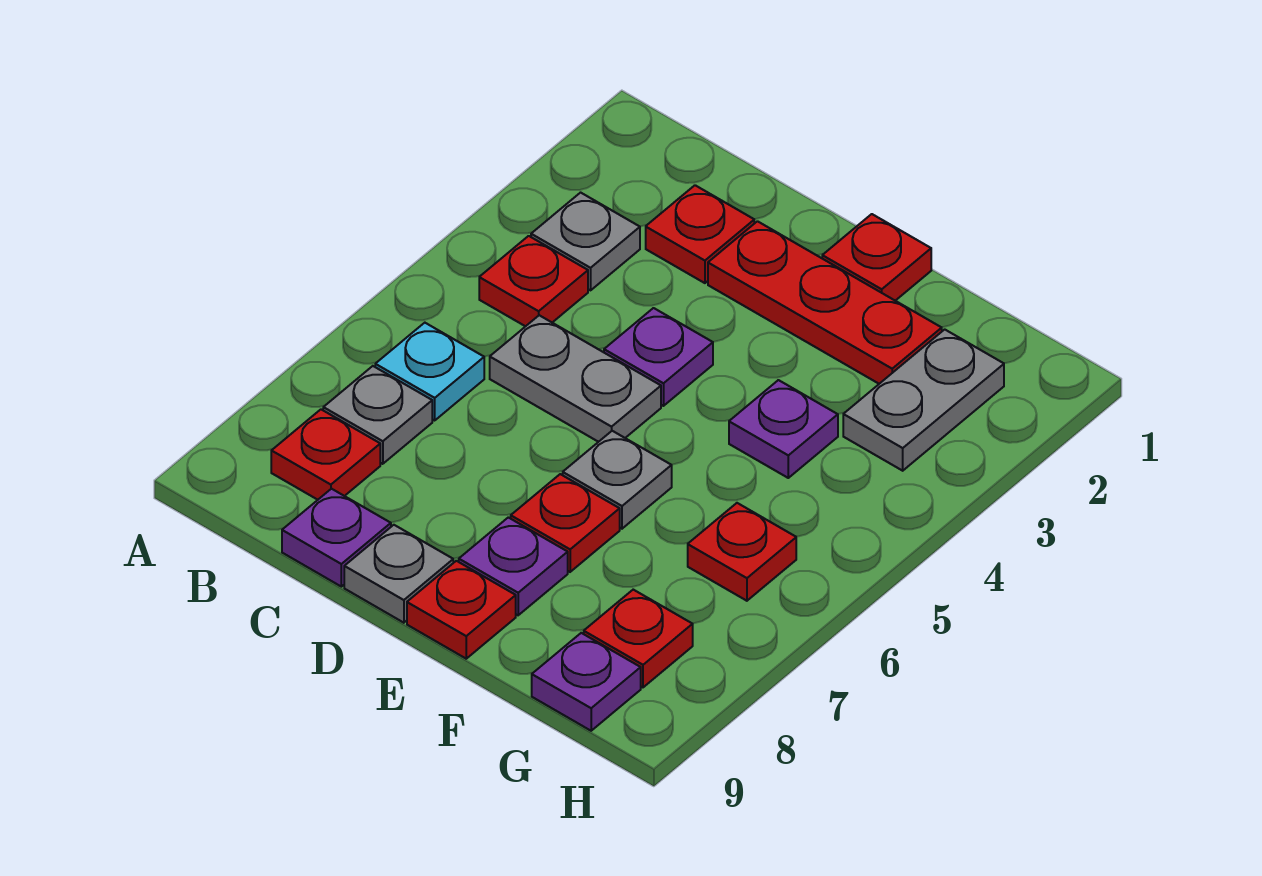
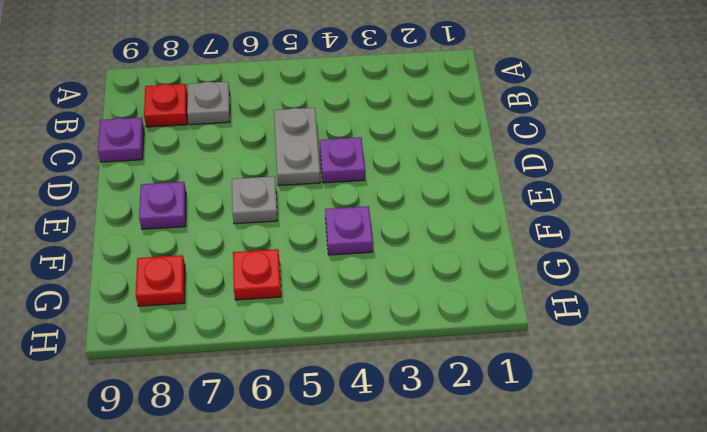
none -> grey plate B3 level 1
none -> red plate B4 level 1
none -> cyan plate B6 level 1

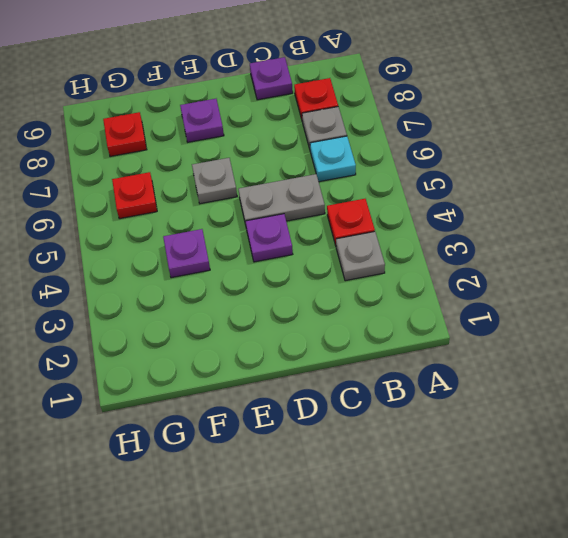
none -> red plate C2 level 1
none -> red plate D2:F2 level 1
none -> grey plate D9 level 1

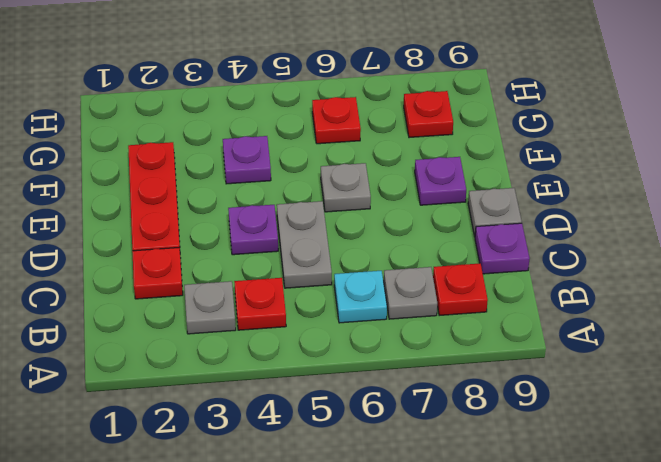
none -> red plate E1 level 1
none -> red plate E7 level 1
none -> red plate E9 level 1

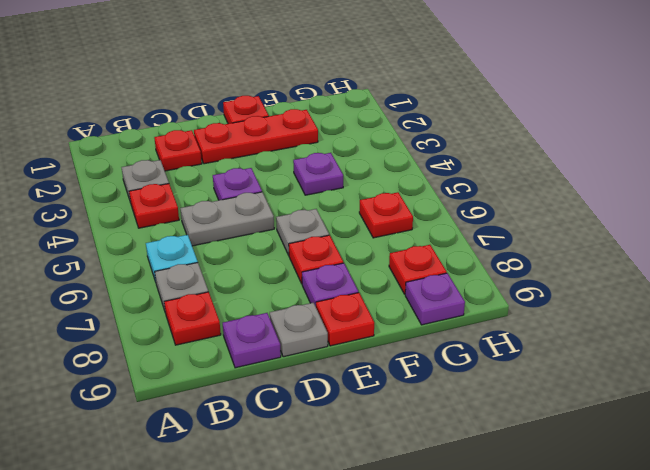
none -> grey plate G2:G3 level 1

